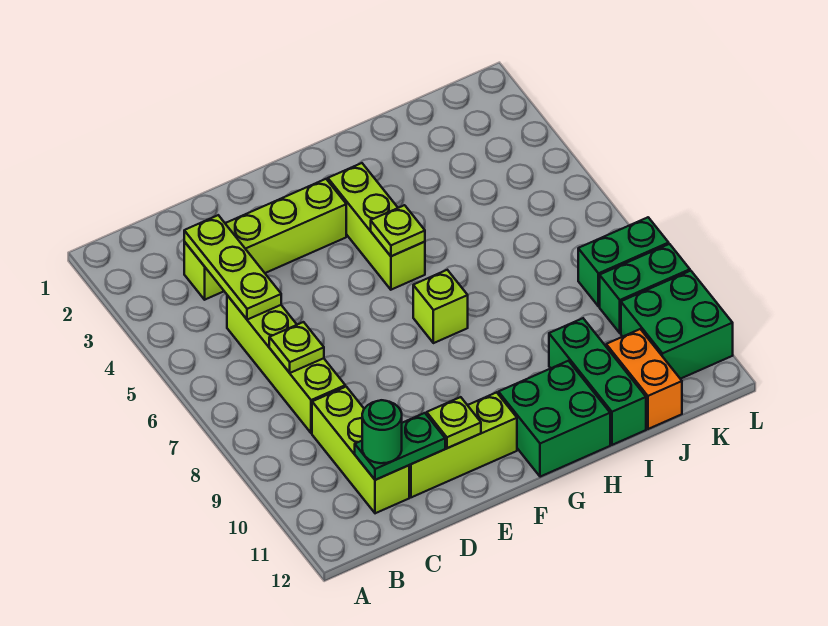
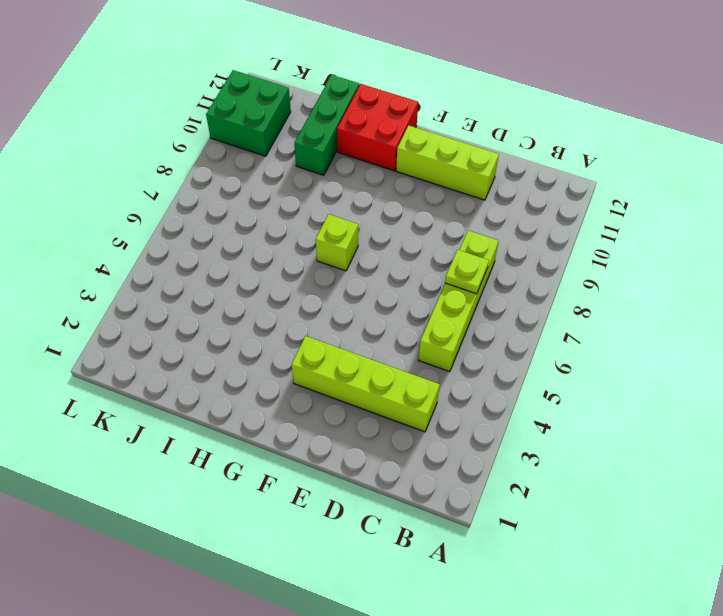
red brick G11:H12 level 1 -> green brick G11:H12 level 1
none -> lime brick C9:C11 level 1
none -> lime brick G3:G5 level 1
none -> orange brick J11:J12 level 1

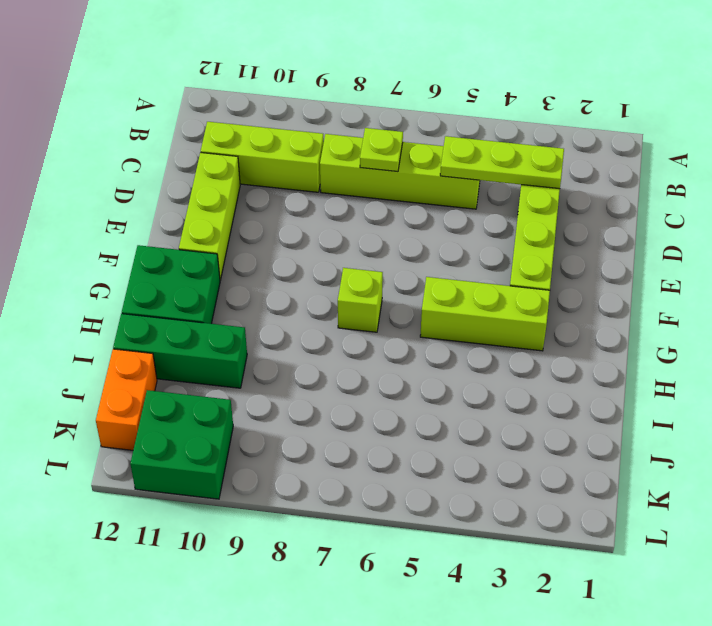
orange brick J12:K12 level 1 -> orange brick J11:J12 level 1
none -> green brick K8:L8 level 1
none -> green brick K9:L9 level 1
none -> green plate C11:D11 level 2

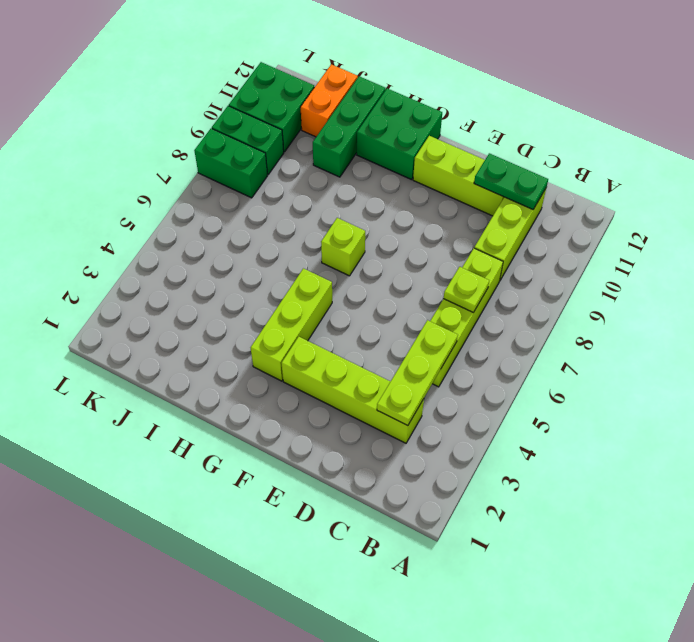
none -> lime plate E11 level 2
none -> lime plate G5 level 2
none -> green round brick C11 level 3

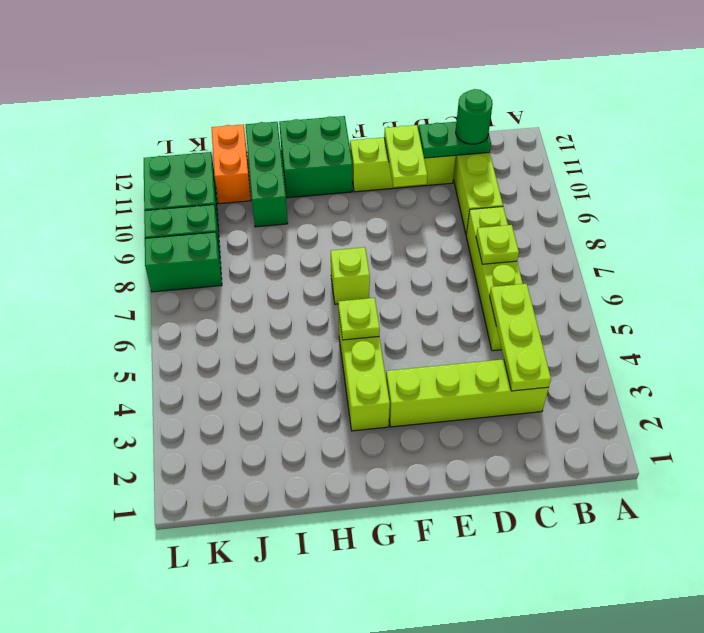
lime plate E10:E11 level 2 -> lime plate E11 level 2

